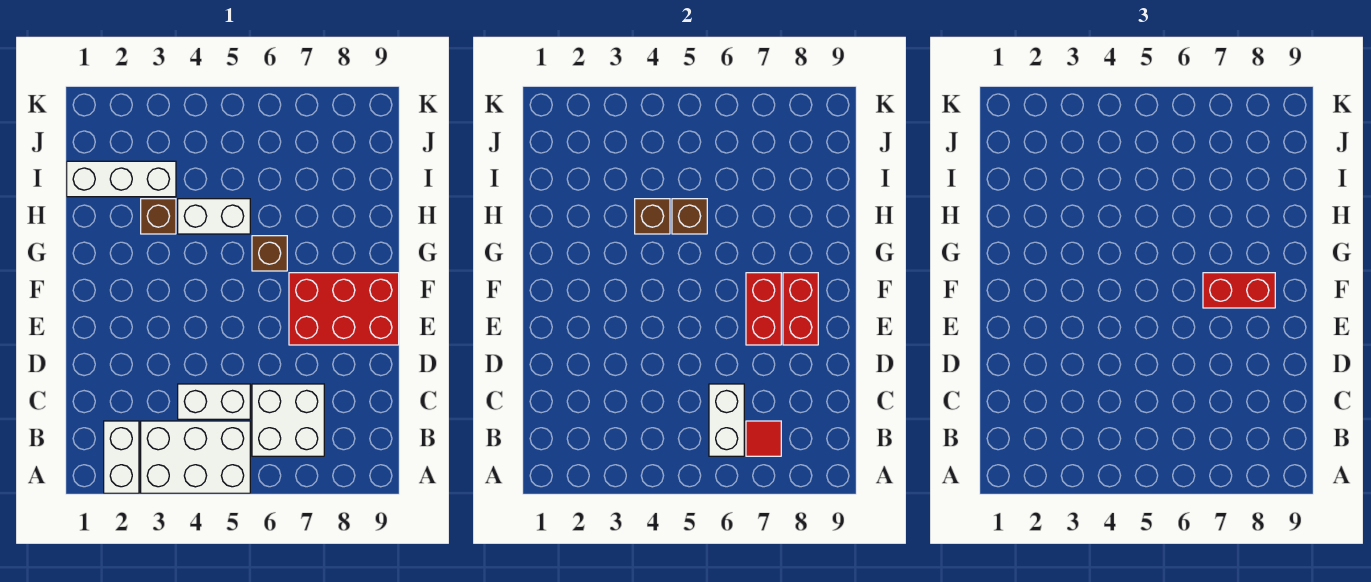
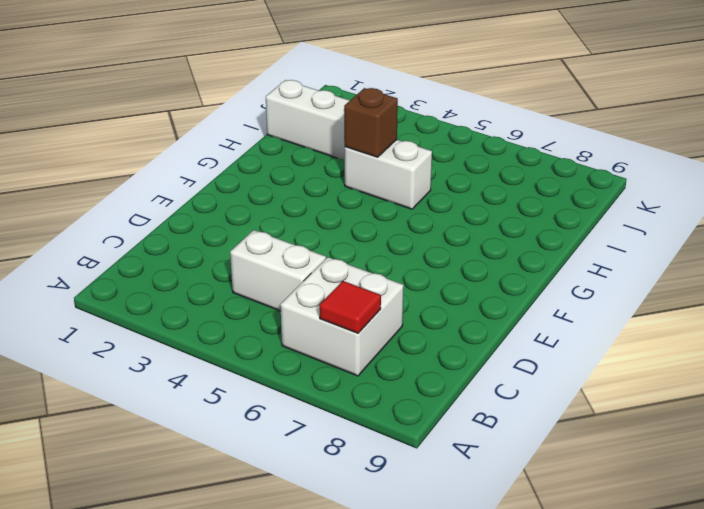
none -> white brick A2:B2 level 1
none -> white brick A3:B5 level 1
none -> red brick E7:F9 level 1

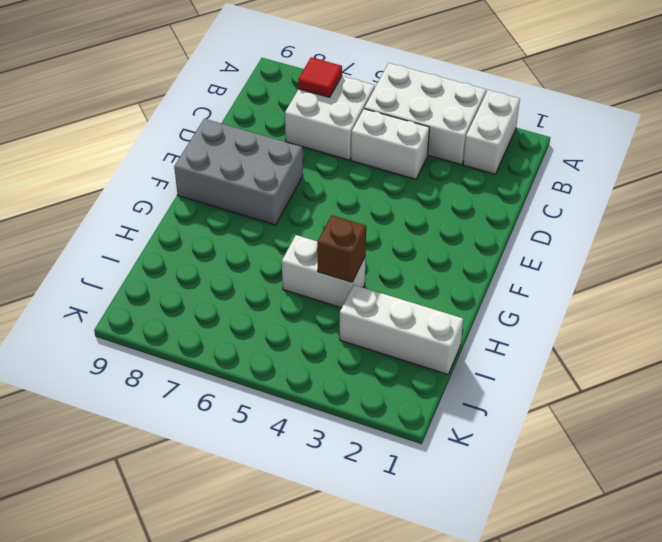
grey brick E7:F9 level 1 -> red brick E7:F9 level 1
none -> brown brick G6 level 1
none -> brown brick H3 level 1
none -> white brick B6:C6 level 2

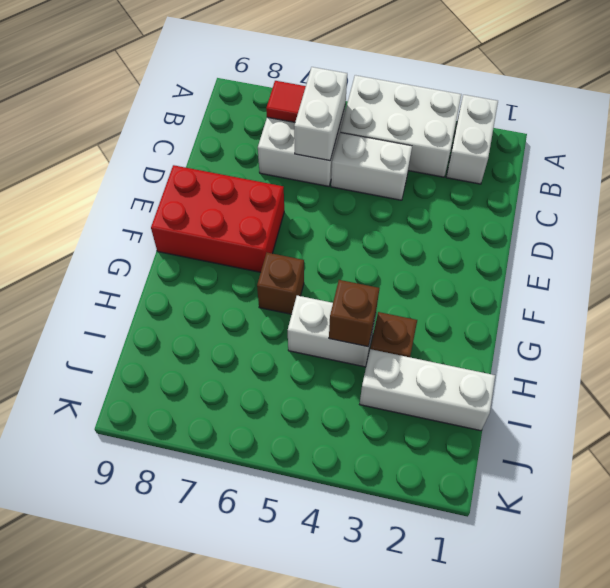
none -> red brick E7:F7 level 2
none -> red brick E8:F8 level 2
none -> brown brick H5 level 2

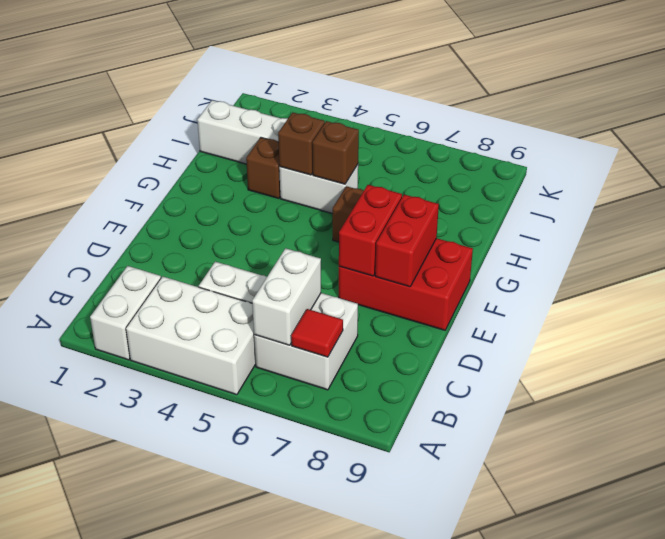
none -> red brick F7:F8 level 3

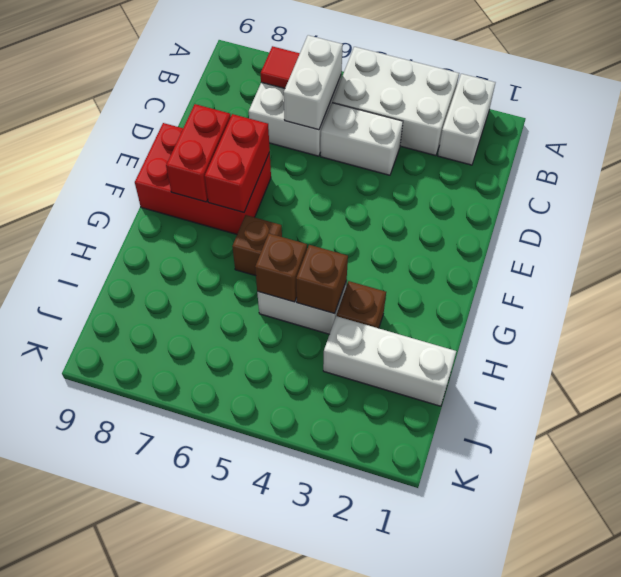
none -> red brick F7:F8 level 3

